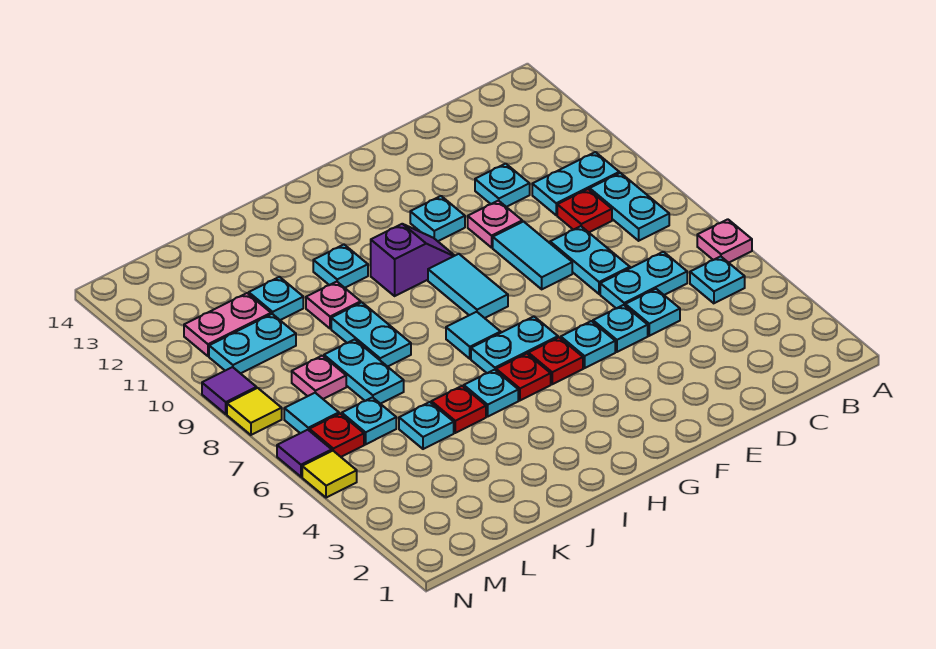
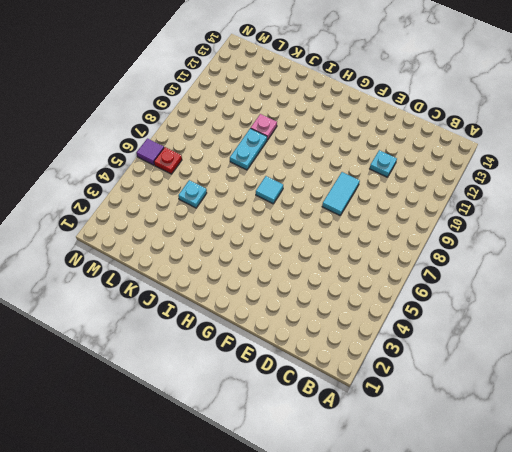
none -> pink plate A6 level 1
none -> cyan plate B5 level 1
none -> cyan plate B8:B9 level 1
none -> cyan plate B10:C10 level 1

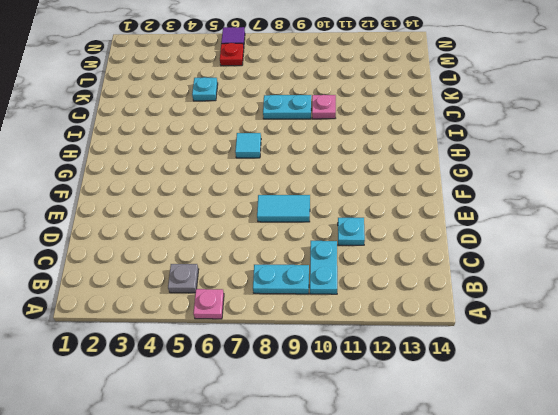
grey plate B5 level 1 -> cyan plate B5 level 1
none -> cyan plate C6:D6 level 1
none -> red plate C9 level 1
none -> cyan plate D5 level 1
none -> cyan plate D7:D8 level 1

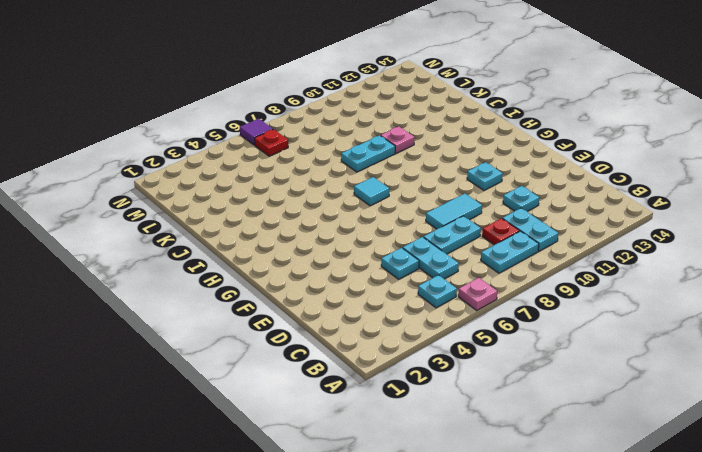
none -> cyan plate E5 level 1
none -> pink plate E10 level 1
none -> cyan plate F5 level 1
none -> red plate G5 level 1

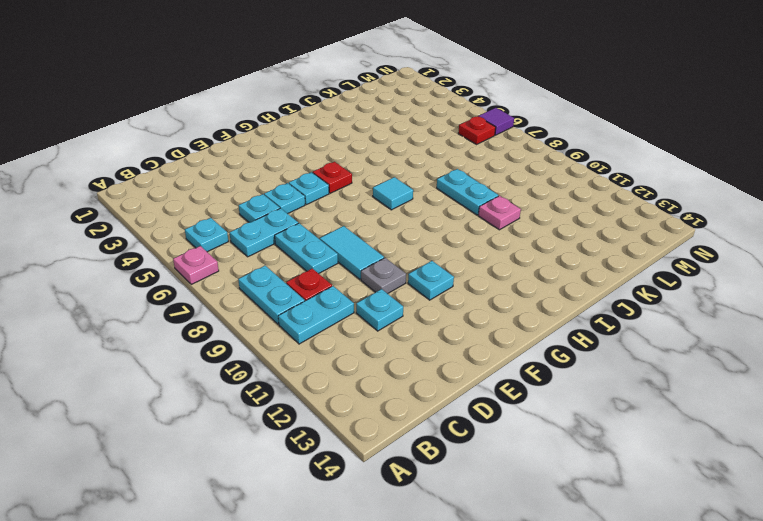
grey plate E10 level 1 -> pink plate E10 level 1
none -> cyan plate G6:H6 level 1
none -> cyan tile G8:G9 level 1
none -> purple slope G10:H10 level 1 top H
none -> red plate H5 level 1

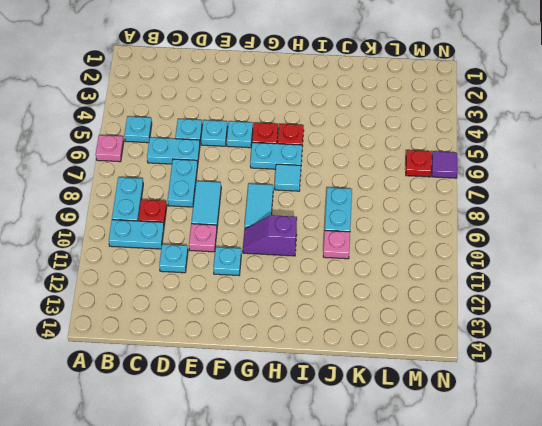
none -> cyan plate I5 level 1
none -> cyan plate I11 level 1
none -> red plate J5 level 1
none -> cyan plate K5 level 1

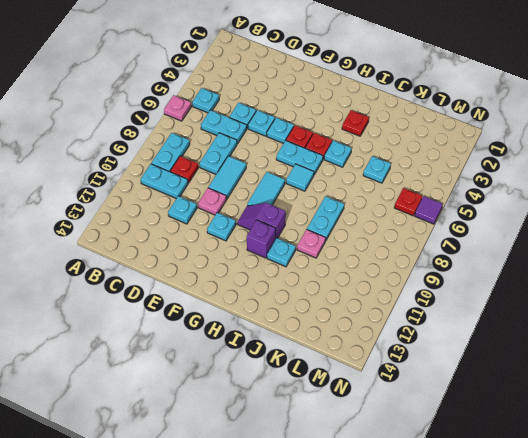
purple brick H11 level 1 -> none
red plate I3 level 1 -> red plate J5 level 1
none -> cyan plate K7:K8 level 1
none -> cyan plate K11 level 1
none -> cyan plate L6 level 1
none -> pink plate L8 level 1

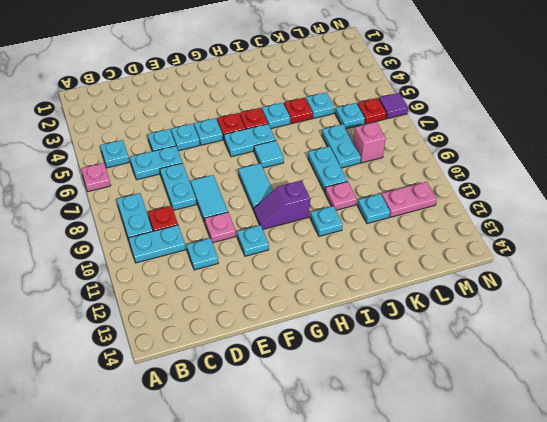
pink brick L8 level 1 -> pink plate L8 level 1
none -> cyan plate L10:M10 level 1
none -> cyan tile M7 level 1
none -> yellow tile N5 level 1
none -> yellow tile N8 level 1

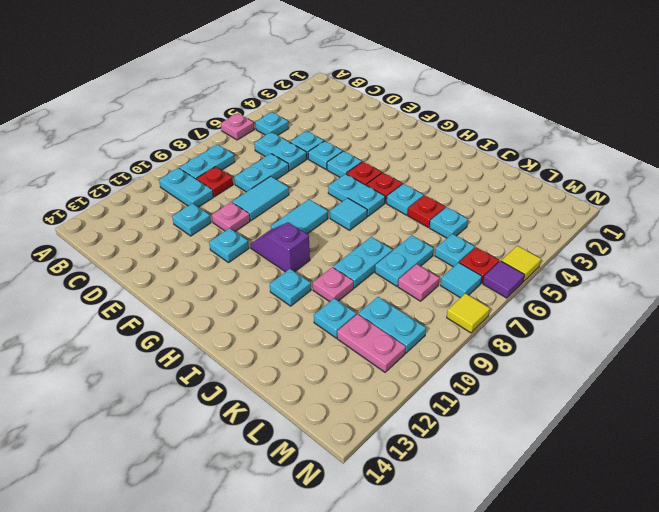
none -> purple tile N9 level 1

